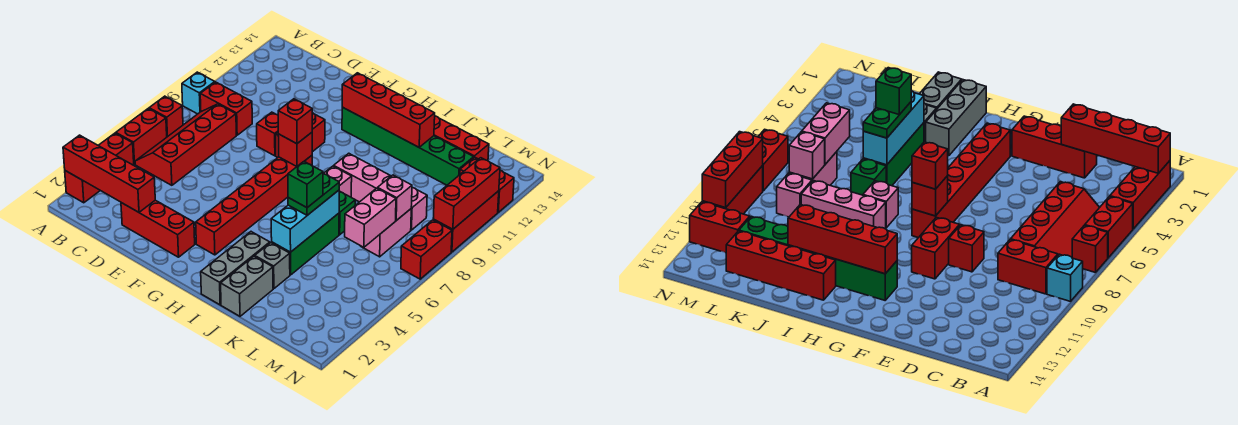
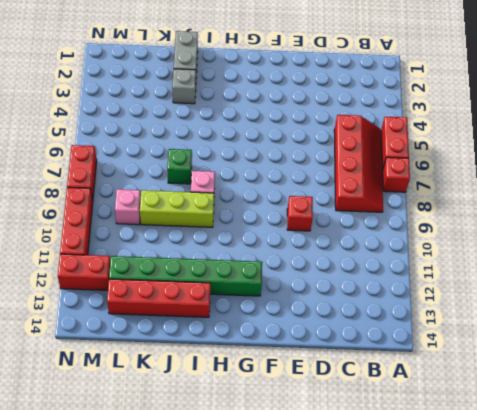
lime brick I9:K9 level 1 -> pink brick I9:K9 level 1
none -> red brick A2:A4 level 1
none -> cyan brick A9 level 1
none -> red brick B9:C9 level 1
none -> red brick D2:F2 level 1

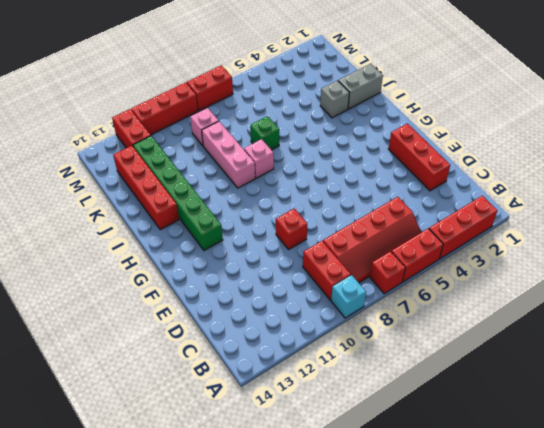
none -> red brick F9:F10 level 1
none -> red brick G3:G8 level 1
none -> grey brick I1:I3 level 1
none -> green brick J4:J6 level 1

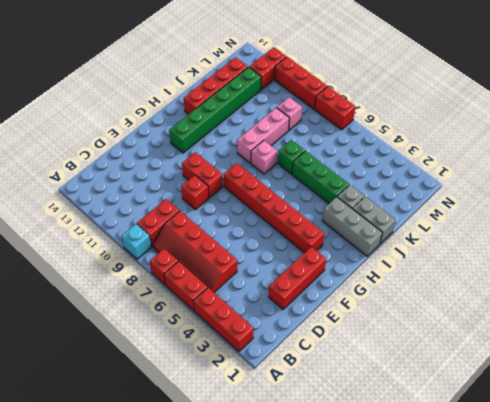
none -> pink brick L7:L8 level 1
none -> red brick A2:D2 level 2
none -> red brick G8 level 2
none -> red brick G12:J12 level 2

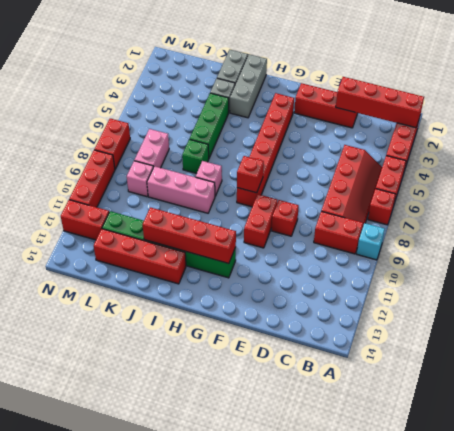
none -> cyan brick J4:J6 level 2
none -> pink brick L6:L7 level 2
none -> pink brick L8 level 2
none -> red brick N9:N11 level 2

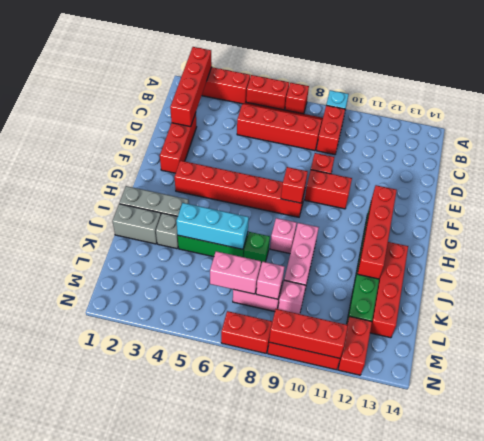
none -> red brick G8 level 3
none -> green plate J5:J6 level 3
none -> green brick J5 level 4

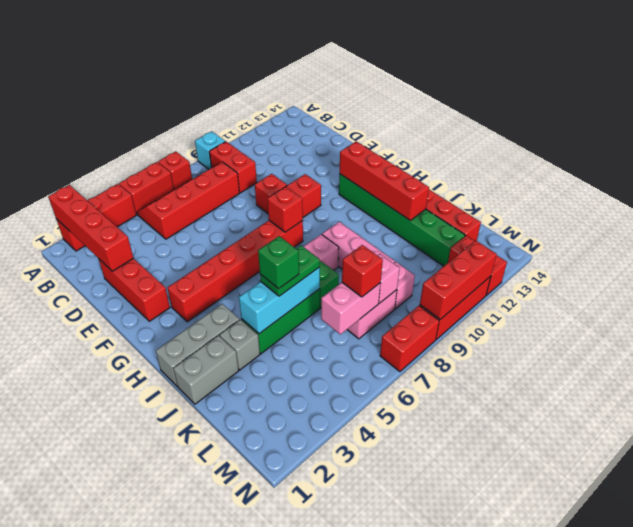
red brick L7 level 3 -> red brick G8 level 3

